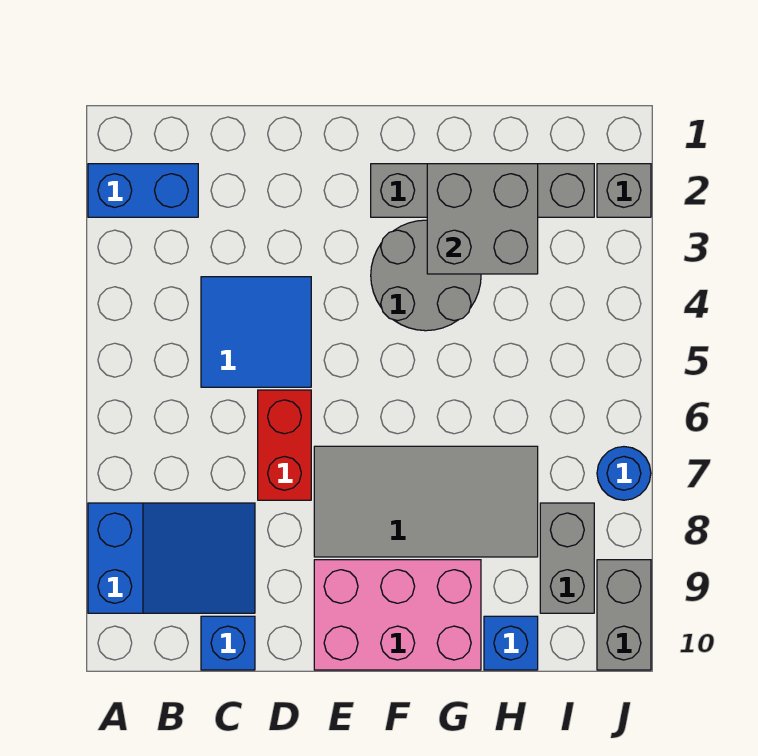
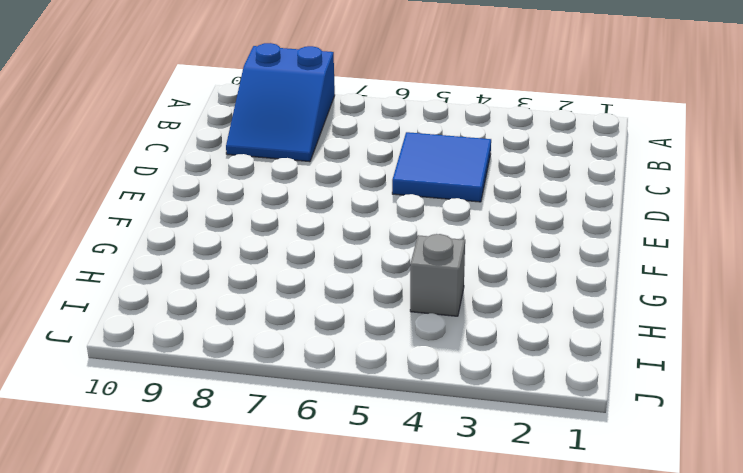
grey brick H4 level 1 -> grey brick J2 level 1
none -> blue brick A2:B2 level 1
none -> blue brick C10 level 1
none -> red brick D6:D7 level 1

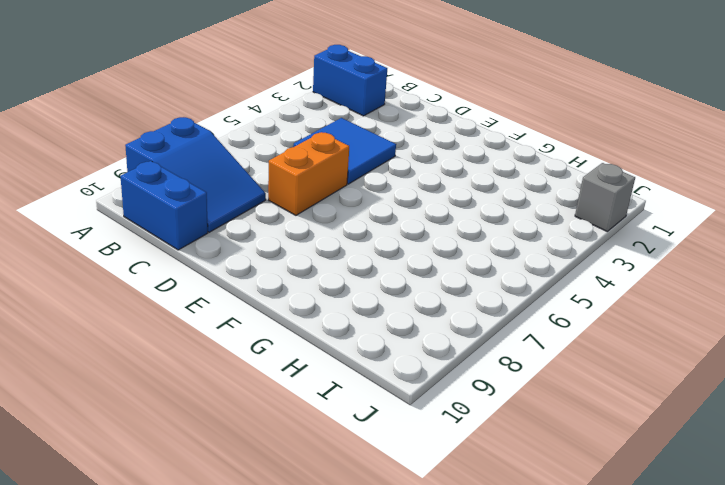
blue brick B10:C10 level 1 -> blue brick C10 level 1
orange brick D6:D7 level 1 -> red brick D6:D7 level 1
none -> grey tile E7:H8 level 1
none -> pink brick E9:G10 level 1
none -> grey brick F2:I2 level 1

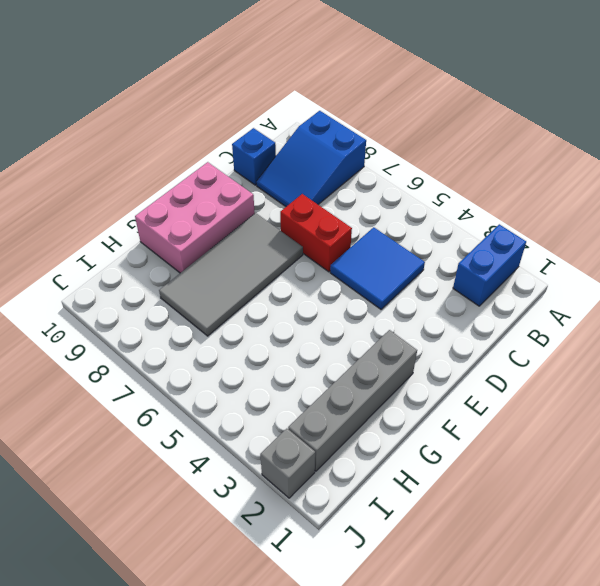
none -> grey round brick F3:G4 level 1
none -> blue brick H10 level 1
none -> grey brick I8:I9 level 1

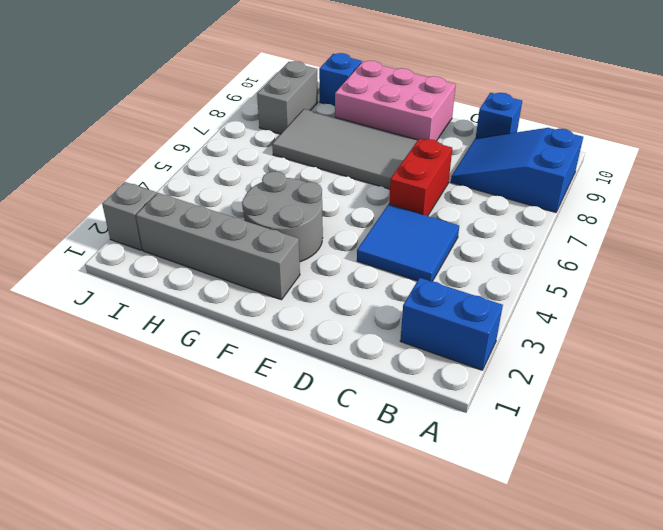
none -> blue round brick J7 level 1
none -> grey brick J9:J10 level 1
none -> grey brick G2:H3 level 2

